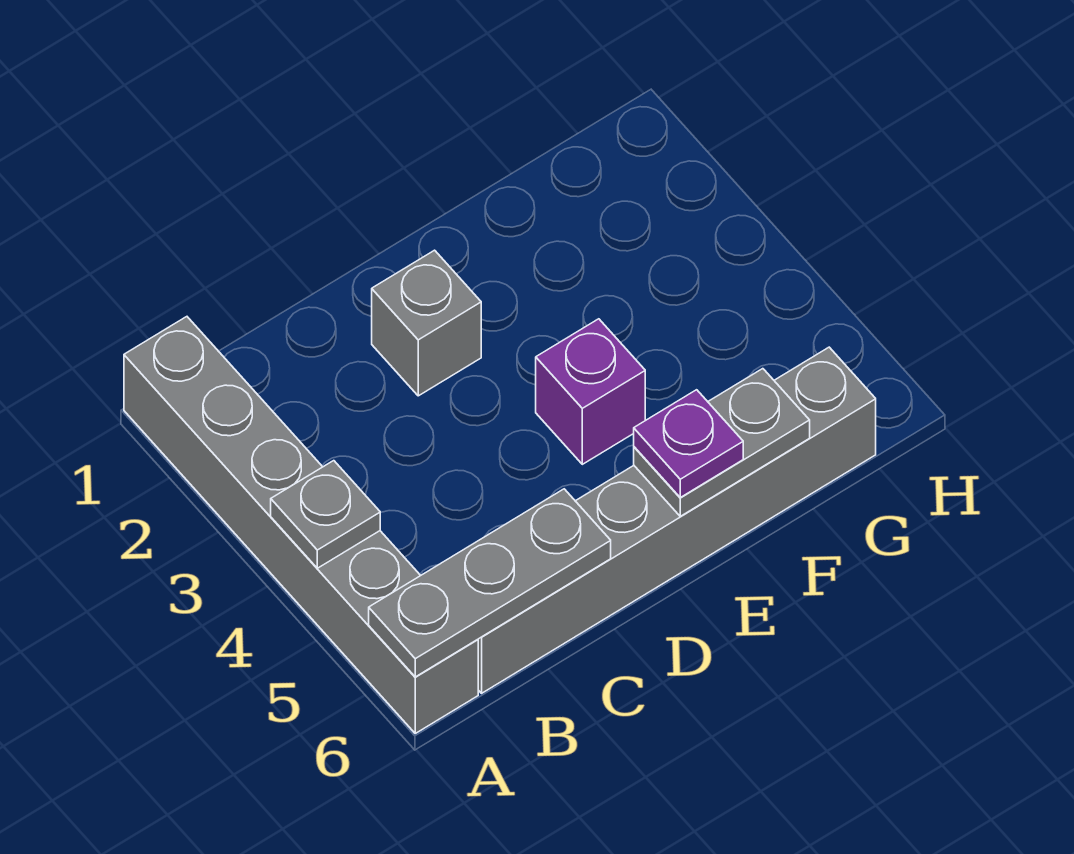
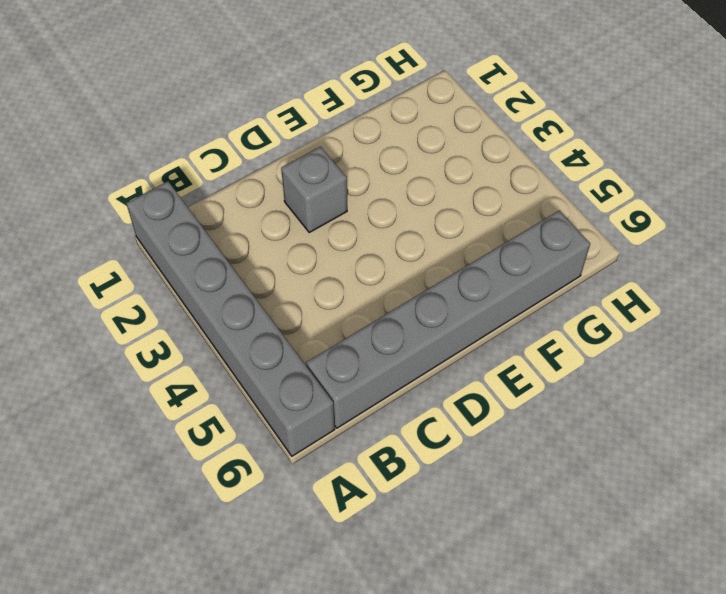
none -> purple brick E4 level 1
none -> grey plate A4 level 2

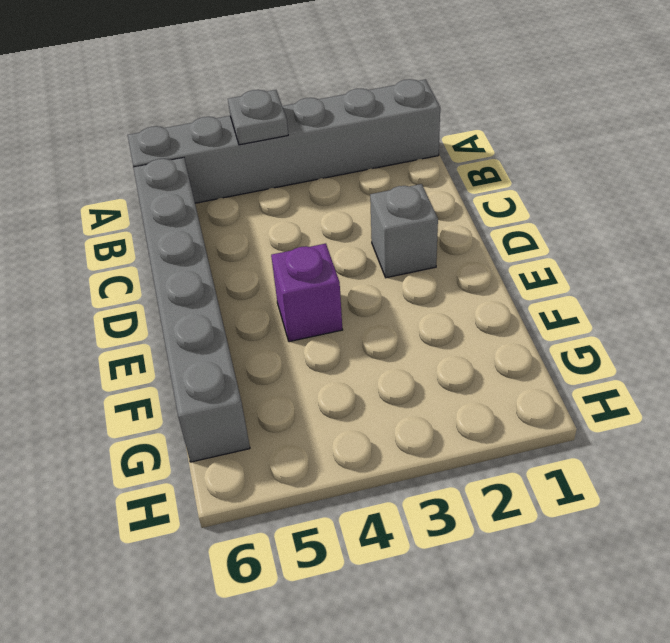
none -> grey plate A6:C6 level 2
none -> grey plate E6:F6 level 2

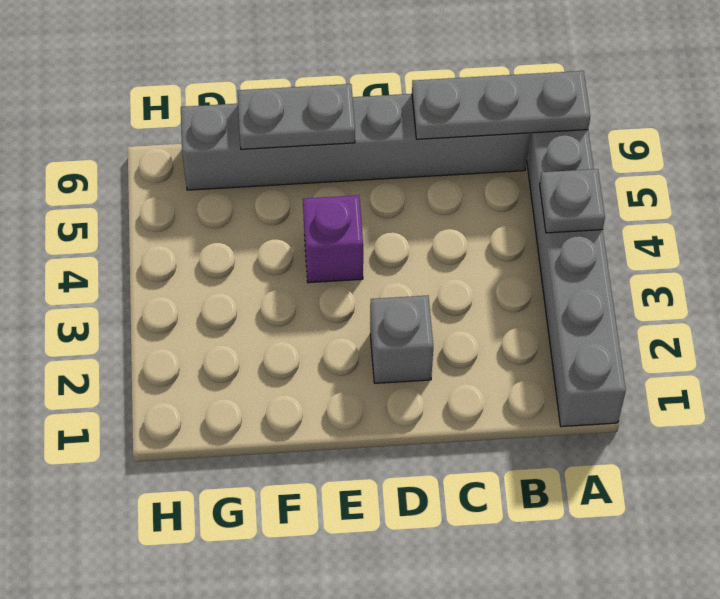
none -> purple plate E6 level 3

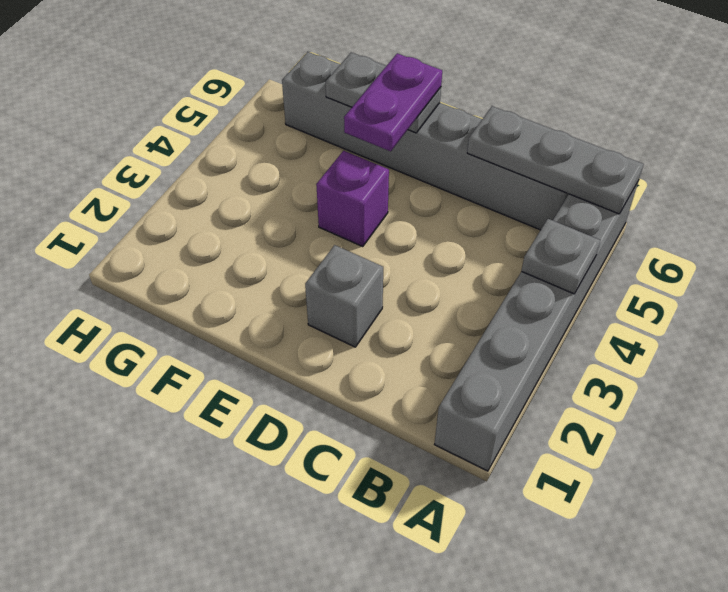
purple plate E5:E6 level 3 -> purple plate E6 level 3

